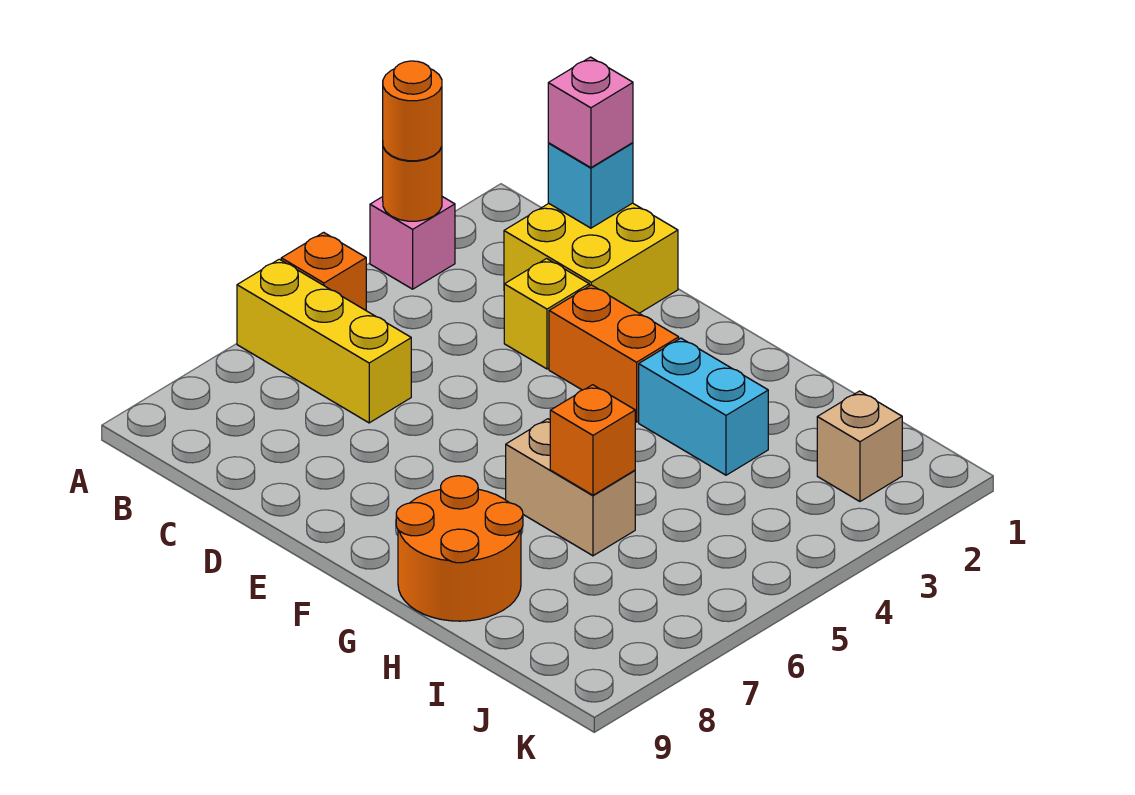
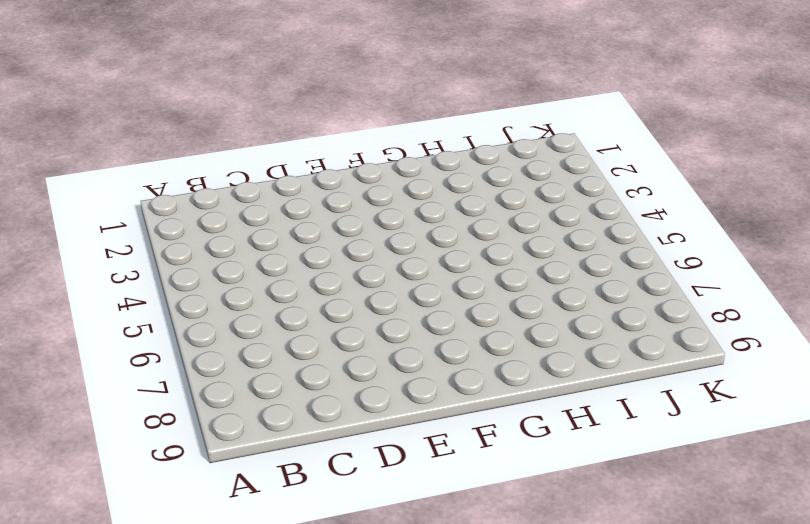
none -> pink brick A3 level 1
none -> orange brick A5 level 1
none -> yellow brick A6:C6 level 1

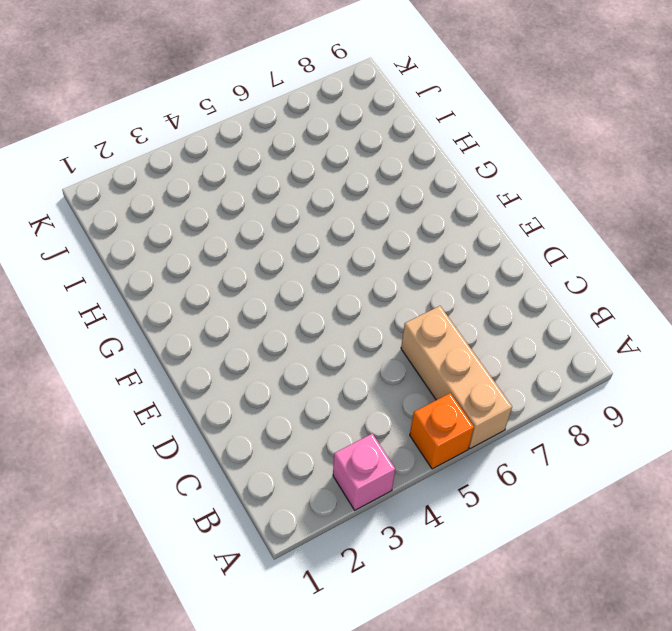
tan brick A6:C6 level 1 -> yellow brick A6:C6 level 1
none -> yellow brick C1:D2 level 1
none -> yellow brick D3 level 1
none -> orange brick E3:F3 level 1

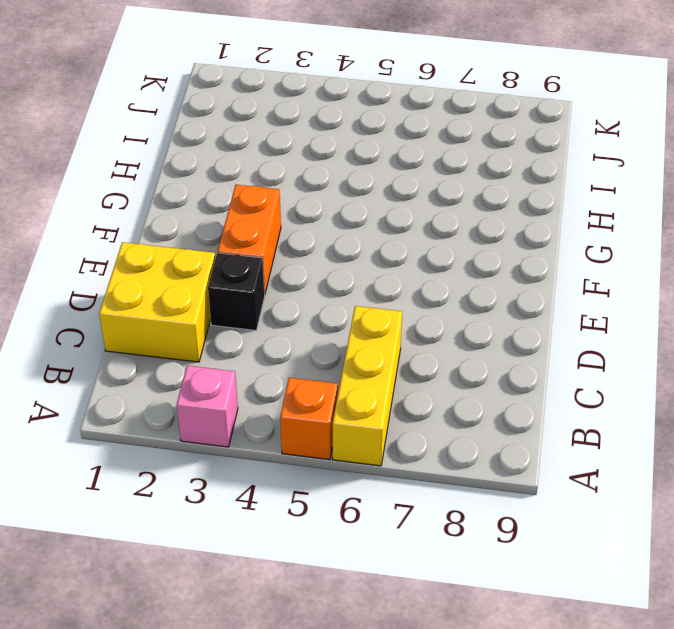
black brick D3 level 1 -> yellow brick D3 level 1
none -> cyan brick G3:H3 level 1
none -> tan brick G6:H6 level 1
none -> orange round brick G8:H9 level 1

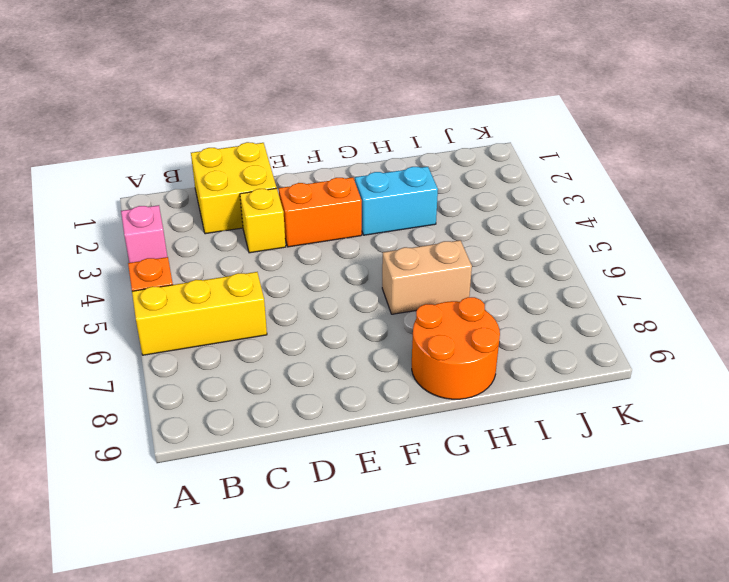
none -> tan brick J2 level 1
none -> orange round brick A3 level 2
none -> cyan brick C1 level 2

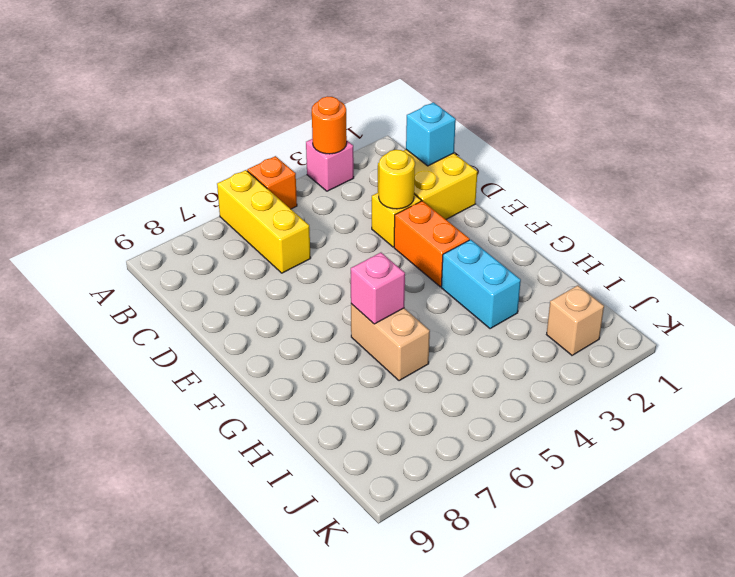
yellow round brick D3 level 2 -> none
pink brick G6 level 2 -> pink brick C1 level 3
none -> orange round brick G8:H9 level 1
none -> orange brick H6 level 2
none -> orange round brick A3 level 3

